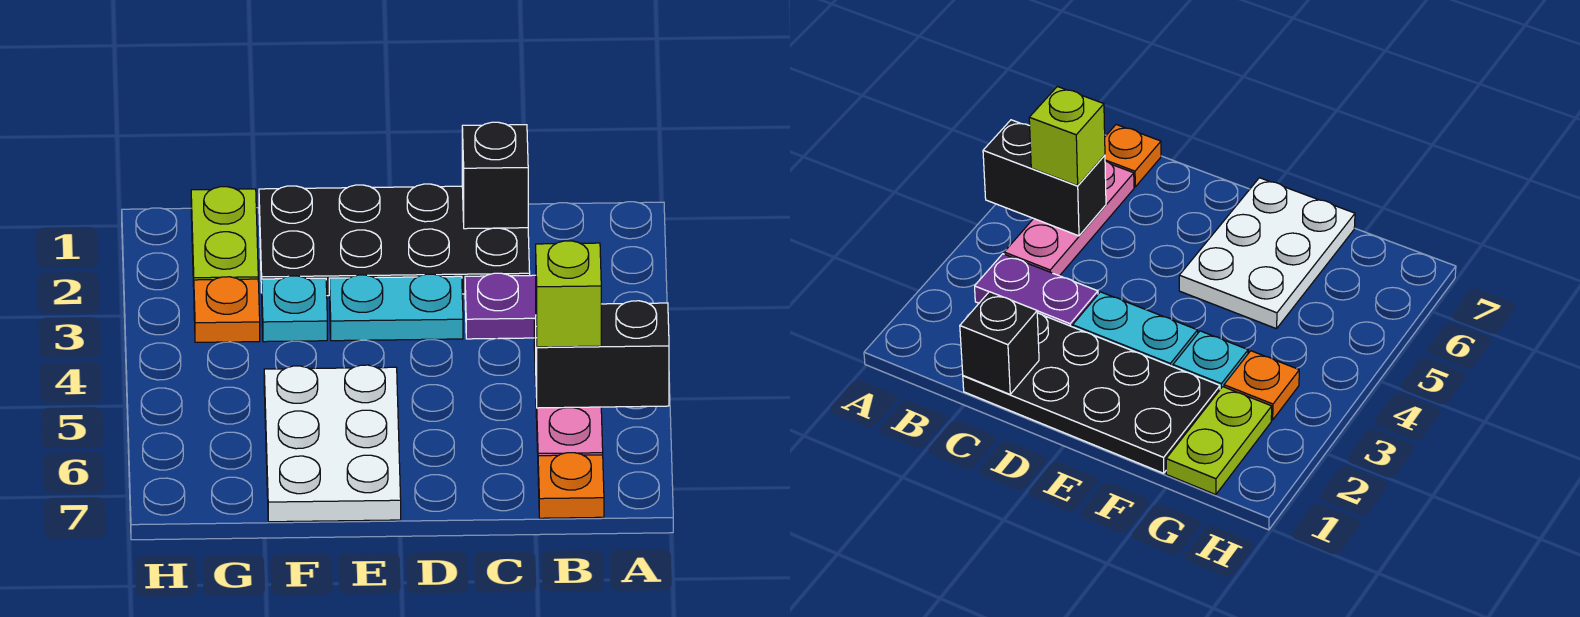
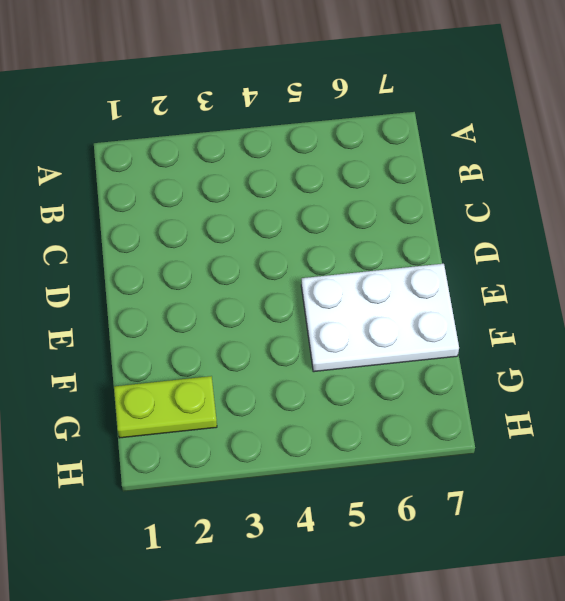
none -> purple plate B3:C3 level 1
none -> pink plate B4:B6 level 1
none -> orange plate B7 level 1

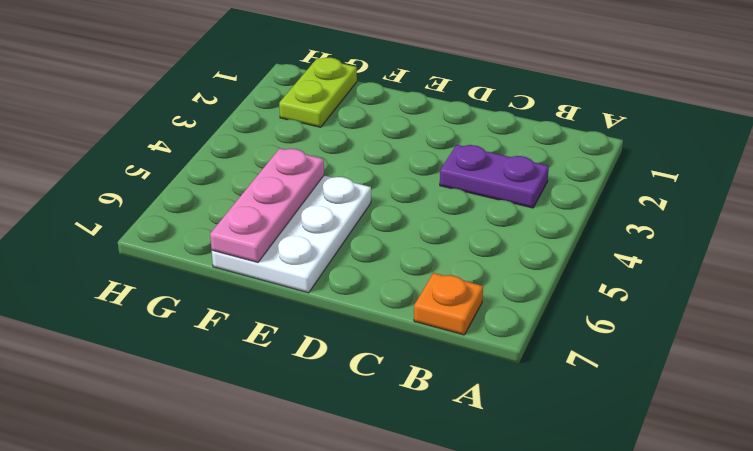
pink plate F5:F7 level 2 -> pink plate B4:B6 level 1
none -> black plate C1:F2 level 1
none -> cyan plate D3:E3 level 1
none -> cyan plate F3 level 1

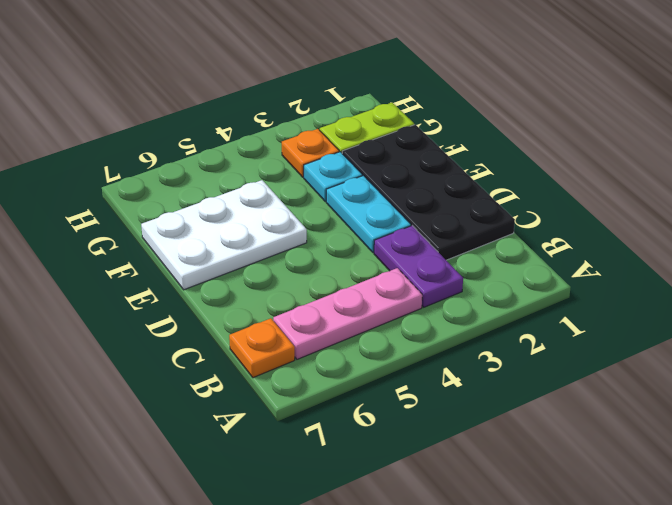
none -> black brick A5:B5 level 2
none -> black brick C1 level 2
none -> lime brick B5 level 3

